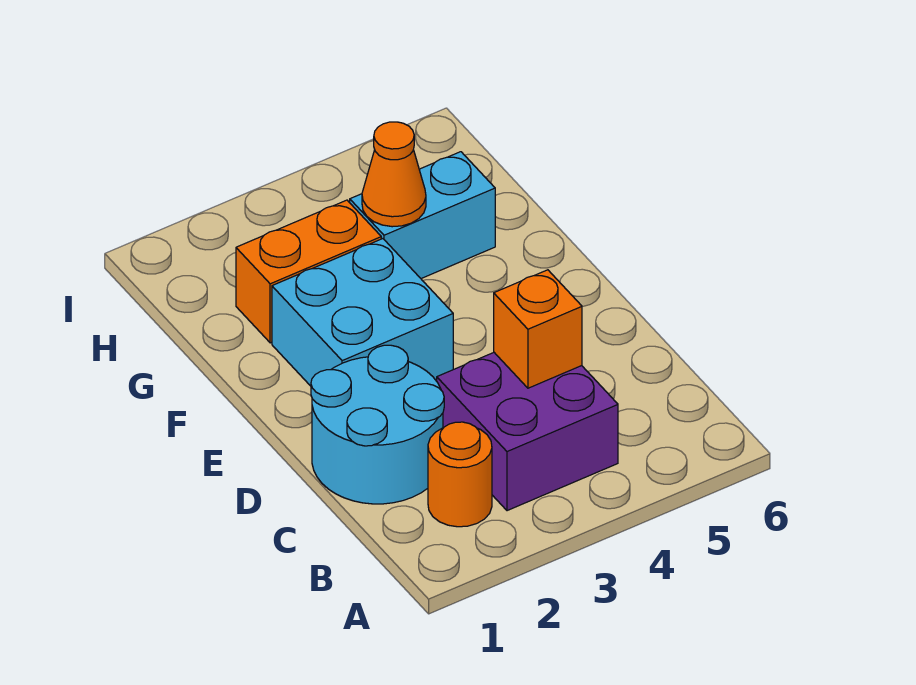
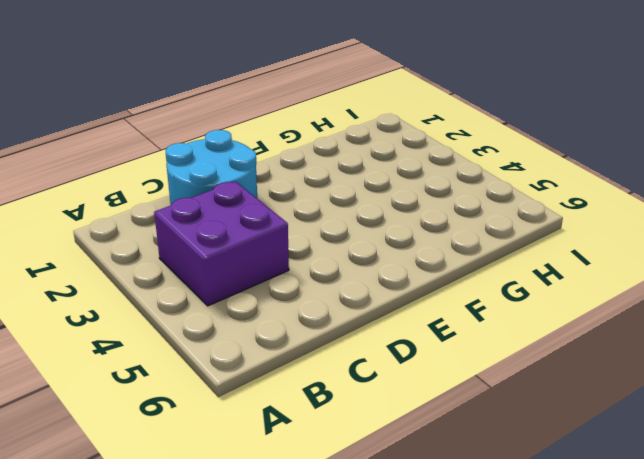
none -> orange round brick B2 level 1
none -> cyan brick E2:F3 level 1

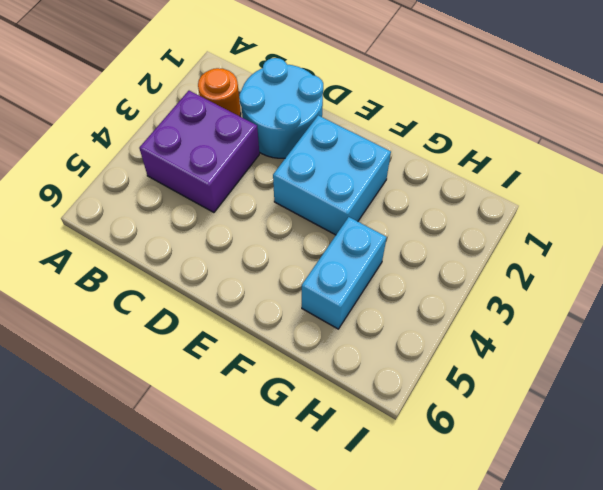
none -> orange brick G2:G3 level 1
none -> orange brick C4 level 2

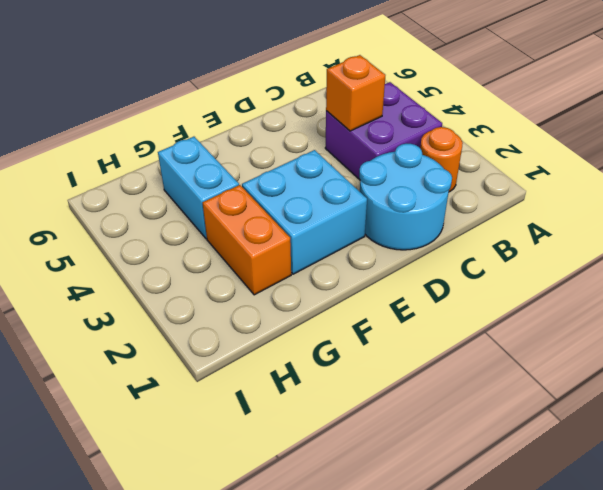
none -> orange cone G4 level 2

